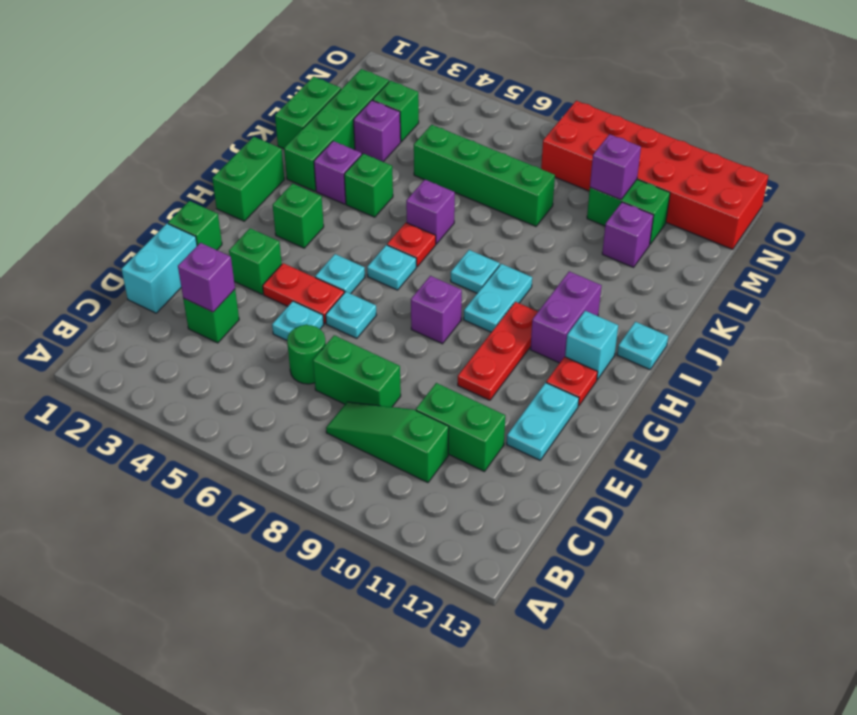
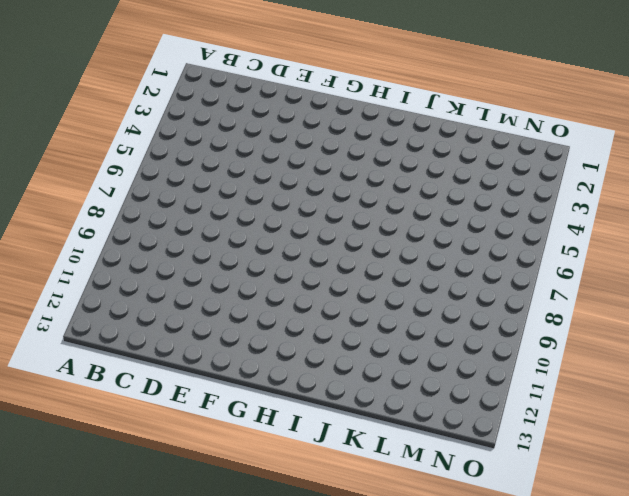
none -> green slope C8:C10 level 1 top 10
none -> cyan brick D1:E1 level 1
none -> green brick D3 level 1
none -> green round brick D6 level 1

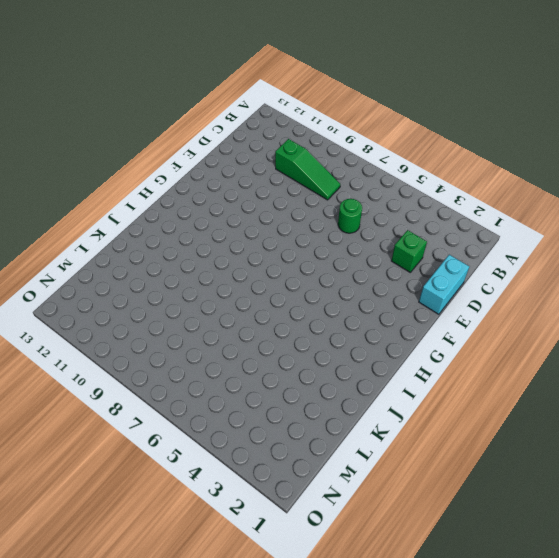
none -> green brick D7:D8 level 1
none -> green brick D10:D11 level 1
none -> cyan plate E5 level 1
none -> cyan plate E12:F12 level 1

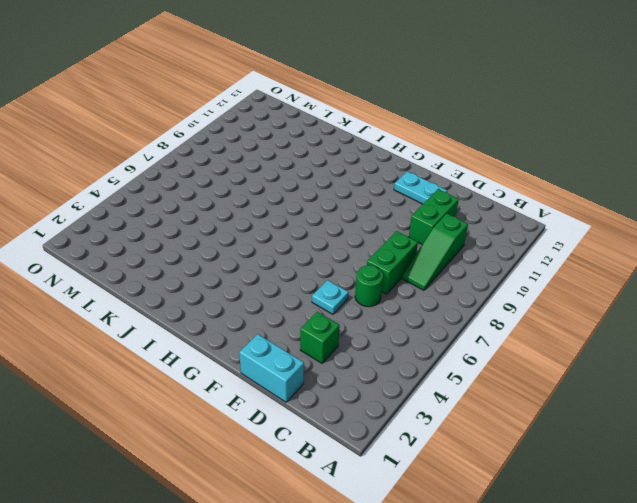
none -> green brick F1 level 1
none -> green brick F3 level 1
none -> red plate F4:F5 level 1
none -> cyan plate F6 level 1

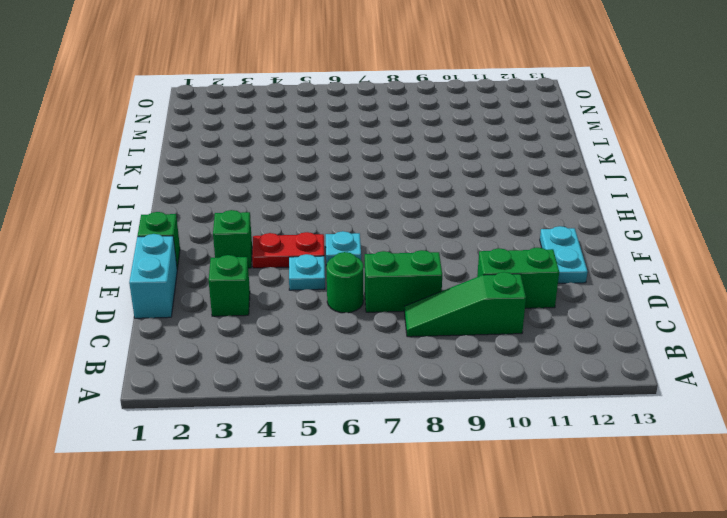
none -> red plate F10:H10 level 1
none -> cyan plate G5 level 1
none -> purple brick G8 level 1
none -> red plate G12 level 1

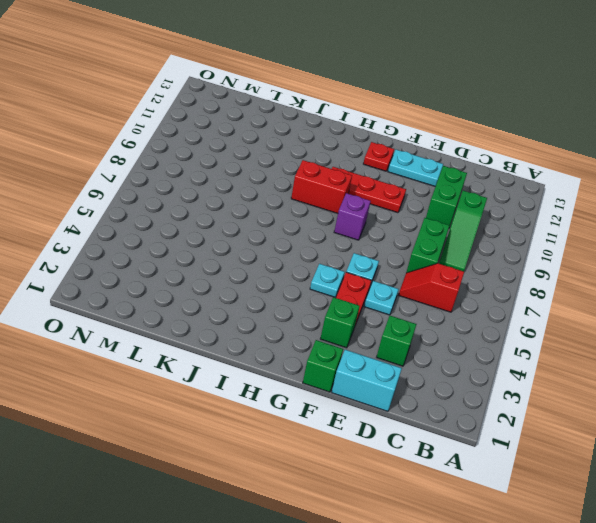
red slope C6:D6 level 1 top C -> green round brick D6 level 1
red brick H9:I9 level 1 -> cyan plate H9:I9 level 1
none -> green brick H1:I1 level 1
none -> green brick H3 level 1
none -> cyan plate H6 level 1
none -> purple brick H11:I11 level 1

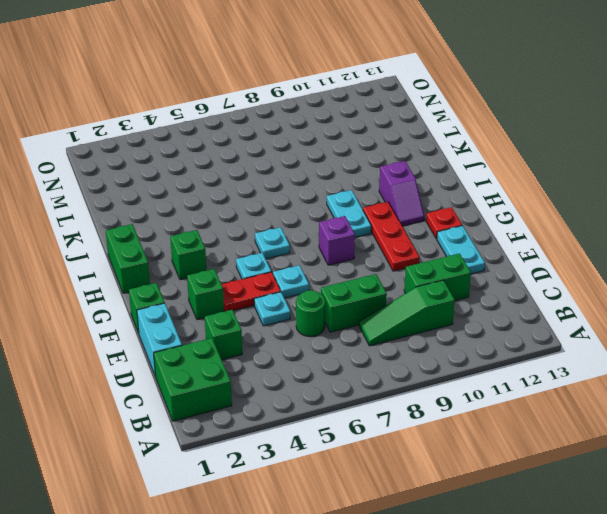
green brick B1:C2 level 1 -> none
purple slope H11:I11 level 1 top I -> purple brick H11:I11 level 1
none -> cyan brick H12 level 1
none -> red plate I6 level 1
none -> cyan plate I8 level 1
none -> cyan plate I13 level 1

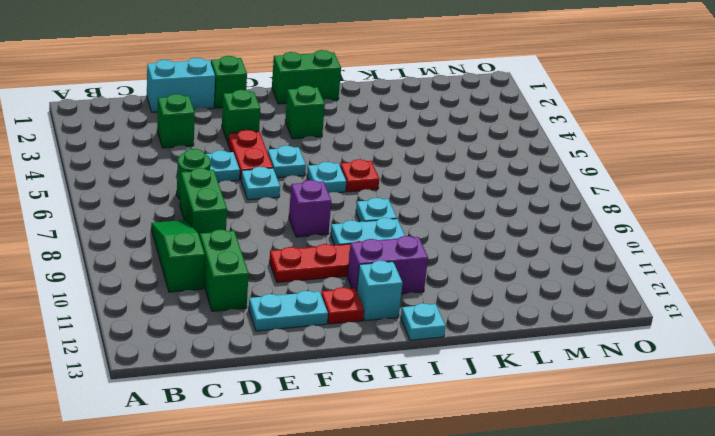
none -> green brick J2:M2 level 1
none -> purple brick J3 level 1
none -> green brick J4 level 1
none -> purple brick J6 level 1

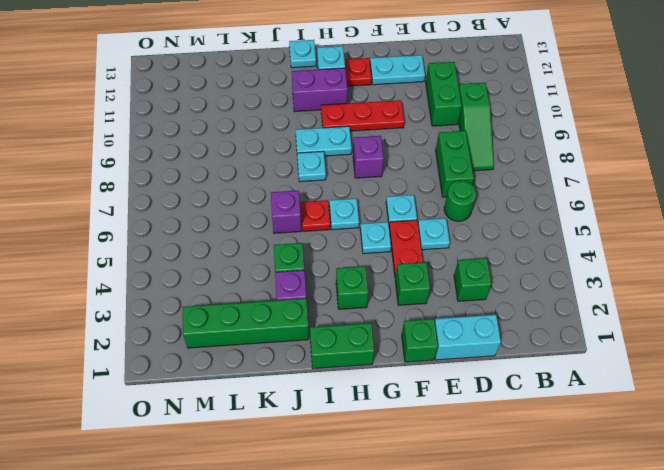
none -> green brick K1:L1 level 1
none -> purple brick L3 level 1
none -> green brick L5:L8 level 1
none -> purple brick L11 level 1

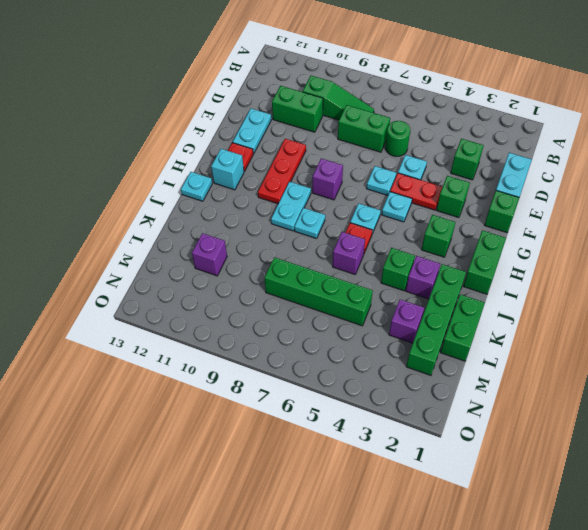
none -> purple brick H11:I11 level 1
none -> green brick M3 level 1
none -> green brick M10:M11 level 1
none -> red brick N8:O13 level 1

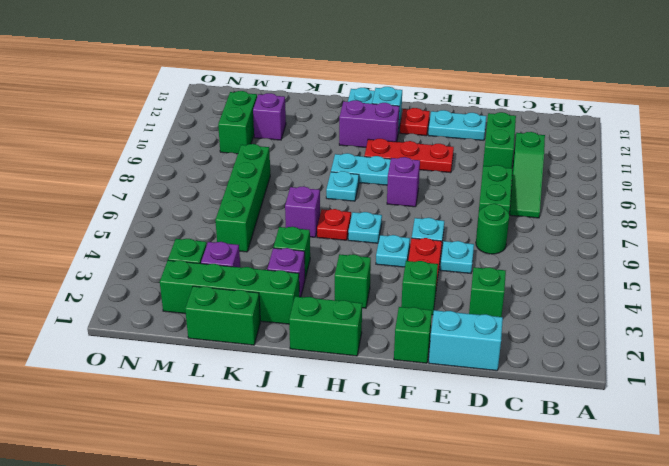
none -> red brick N8:O13 level 1
none -> purple brick D3 level 2
none -> purple brick M10 level 2

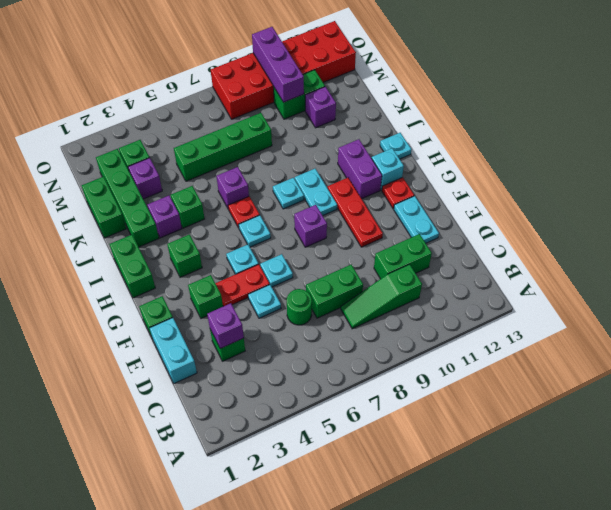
purple brick M10:O10 level 2 -> purple brick M10 level 2

